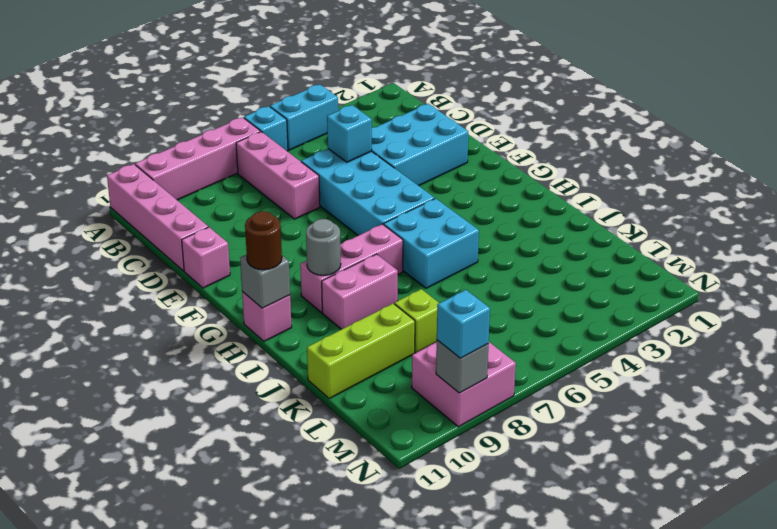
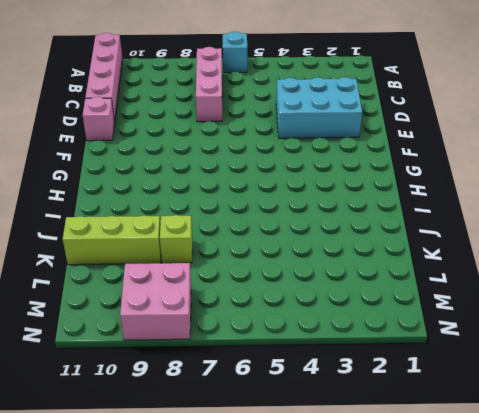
none -> cyan brick A4:A5 level 1
none -> pink brick A7:A10 level 1
none -> cyan brick D5:G6 level 1

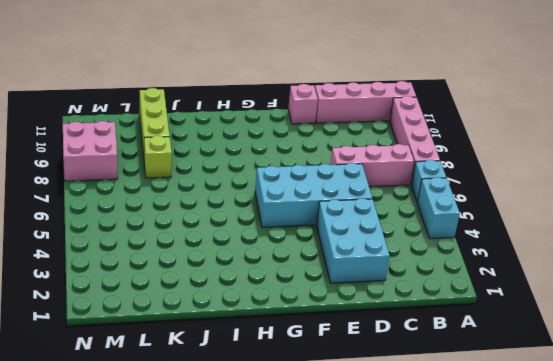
none -> cyan brick H5:I6 level 1
none -> pink brick H7:H9 level 1
none -> pink brick H11 level 1

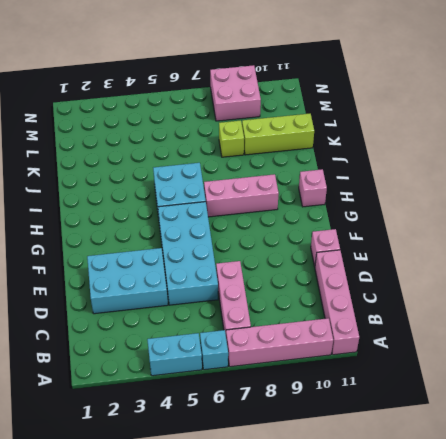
none -> pink brick I8:I9 level 1
none -> cyan brick D5 level 2
none -> grey round brick H9 level 2

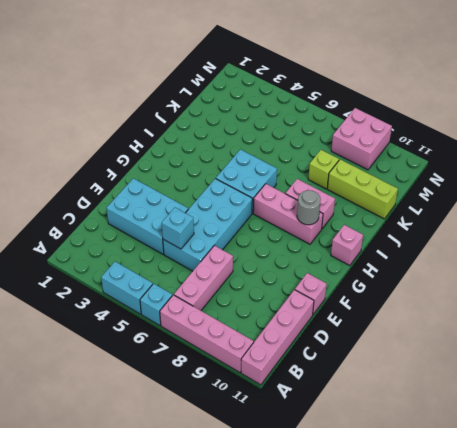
none -> grey brick H11 level 2
none -> grey brick N9 level 2
none -> brown round brick H11 level 3

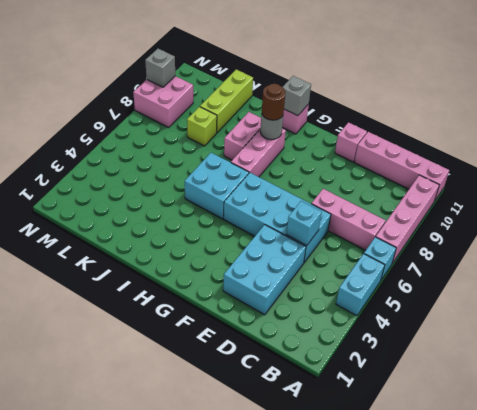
brown round brick H9 level 3 -> brown round brick H11 level 3
none -> cyan brick N9 level 3

